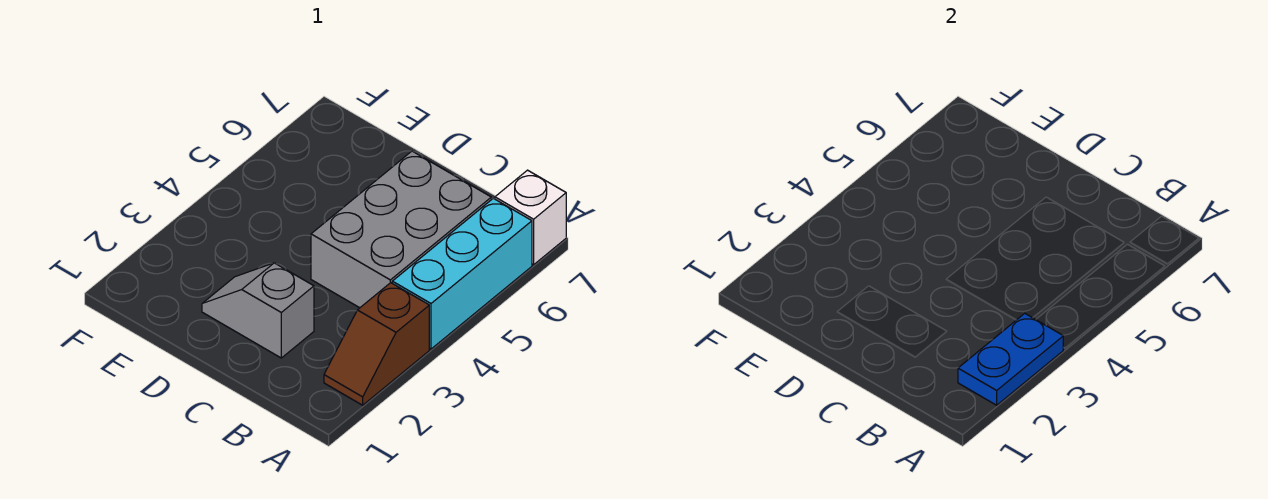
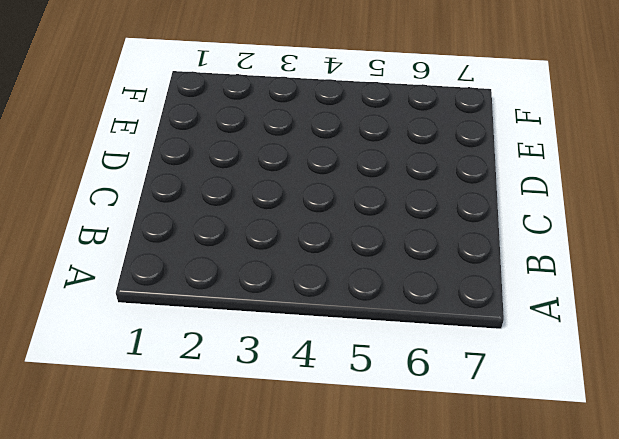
none -> brown slope A2:A3 level 1 top 3
none -> cyan brick A4:A6 level 1

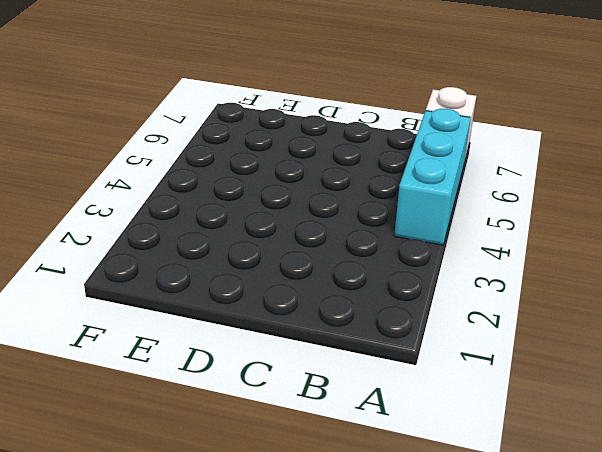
none -> brown slope A2:A3 level 1 top 3
none -> grey brick B4:C6 level 1

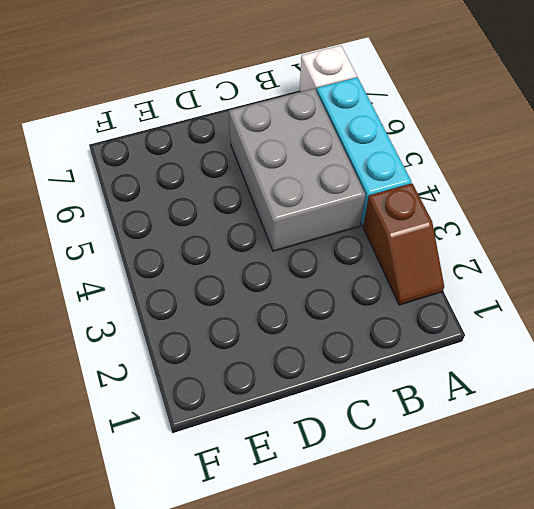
none -> grey slope C2:D2 level 1 top C
none -> blue plate A2:A3 level 2

